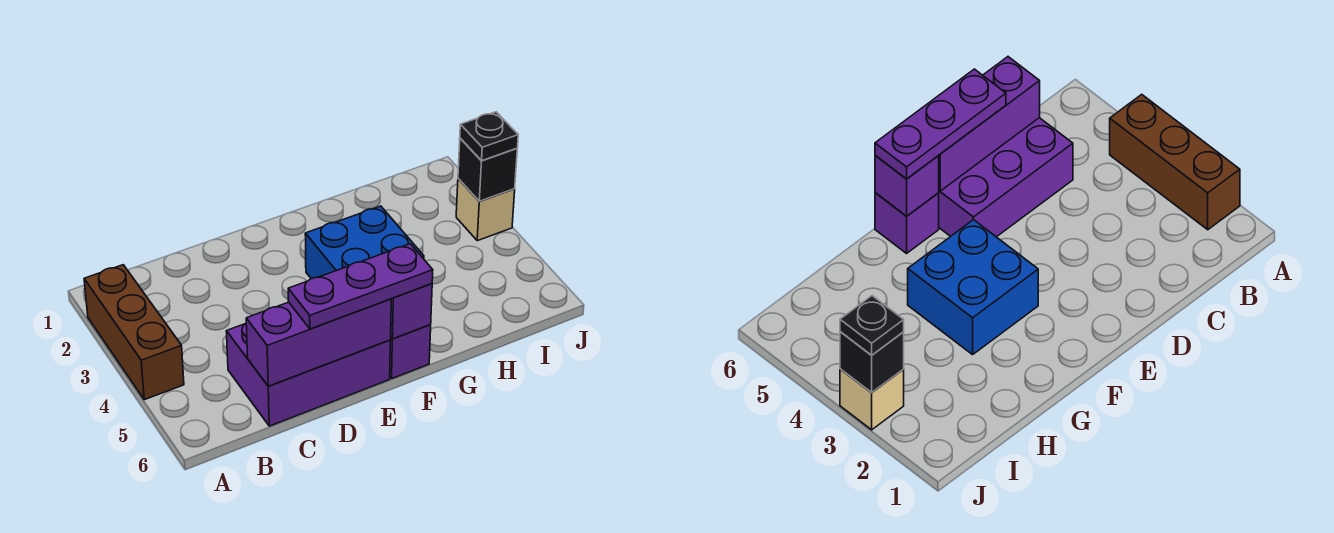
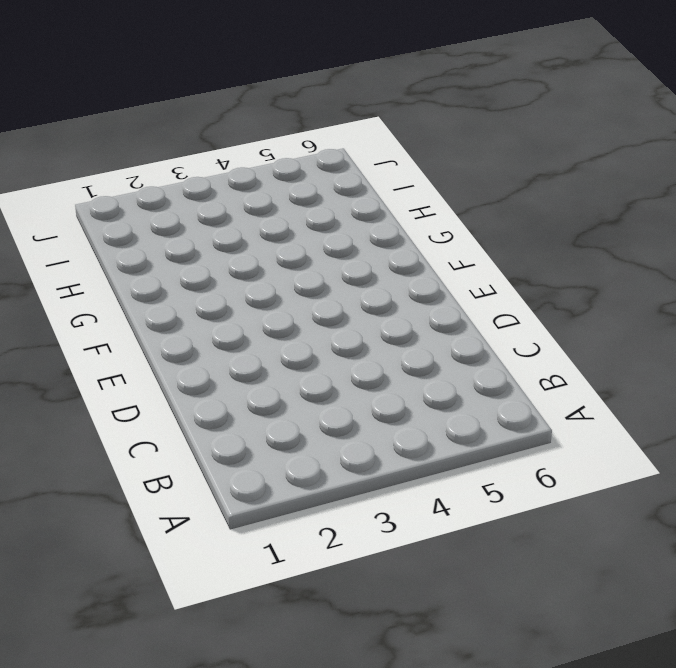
none -> brown brick A2:A4 level 1
none -> purple brick C5:E6 level 1

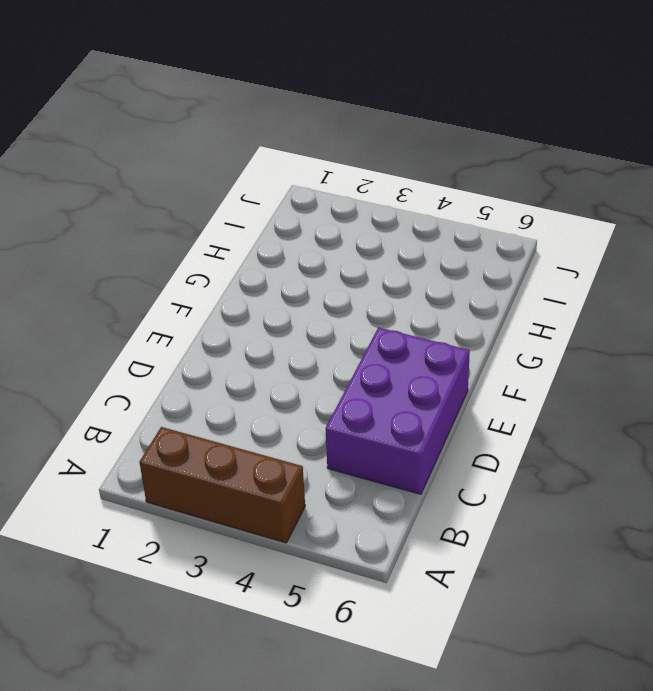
none -> blue brick F3:G4 level 1
none -> purple brick F6 level 1

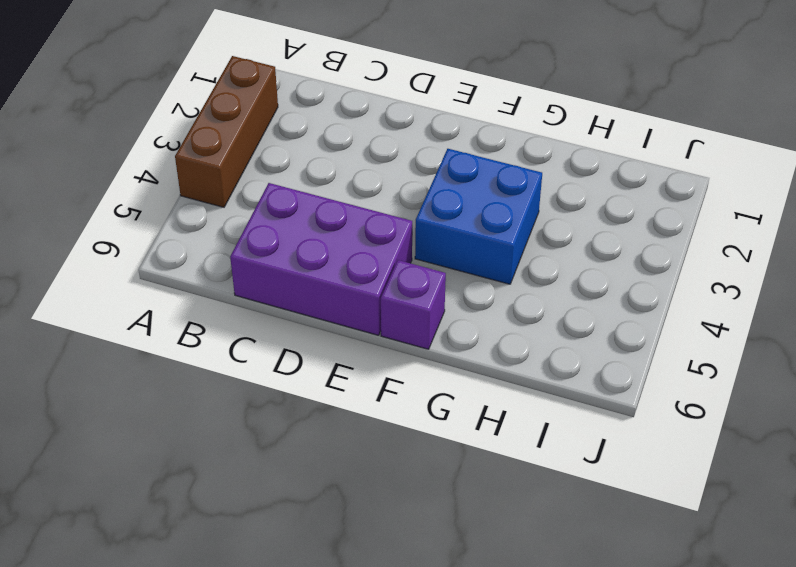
none -> tan brick J3 level 1
none -> purple brick C6:E6 level 2

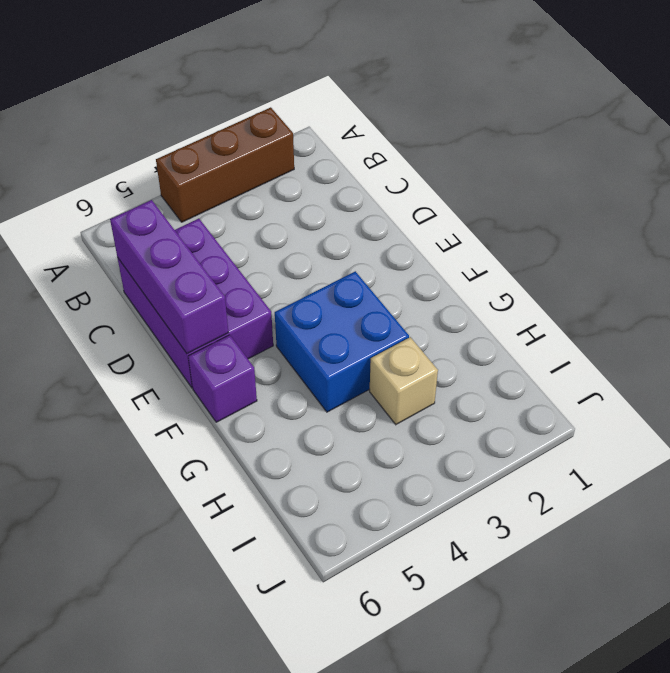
tan brick H3 level 1 -> tan brick J3 level 1
none -> purple brick F6 level 2
none -> black brick J3 level 2

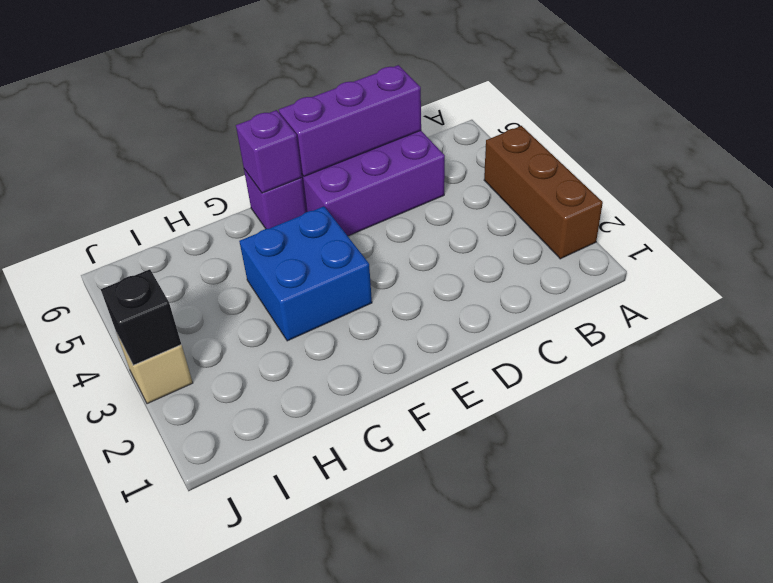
none -> purple plate D6:F6 level 3
none -> black plate J3 level 3

